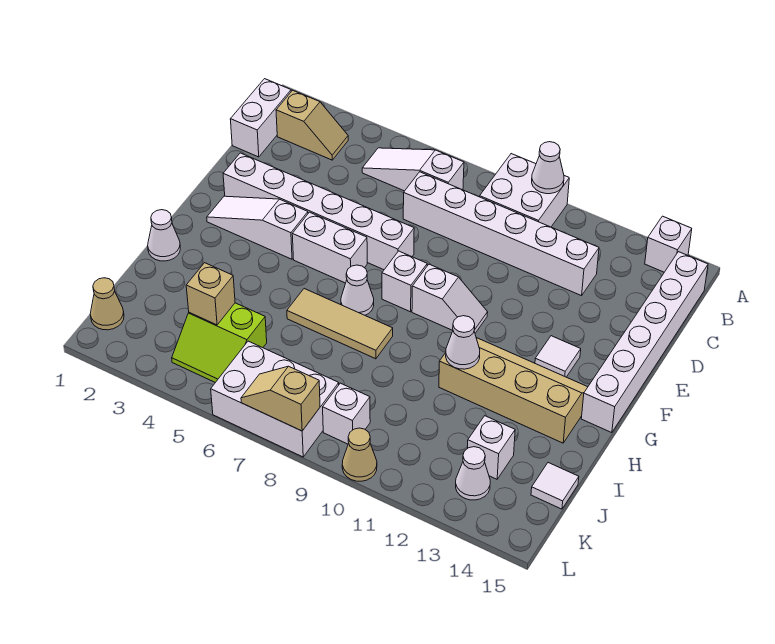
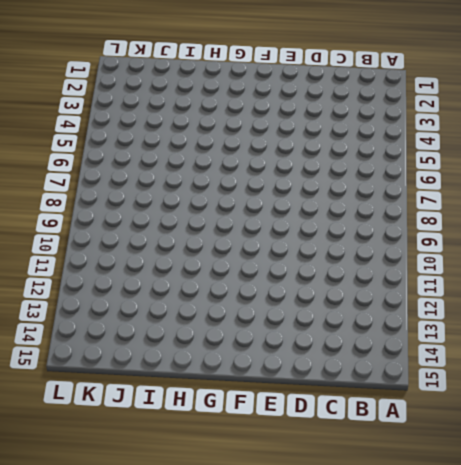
none -> white brick A9:B10 level 1
none -> white brick A14 level 1
none -> white brick B1:C1 level 1

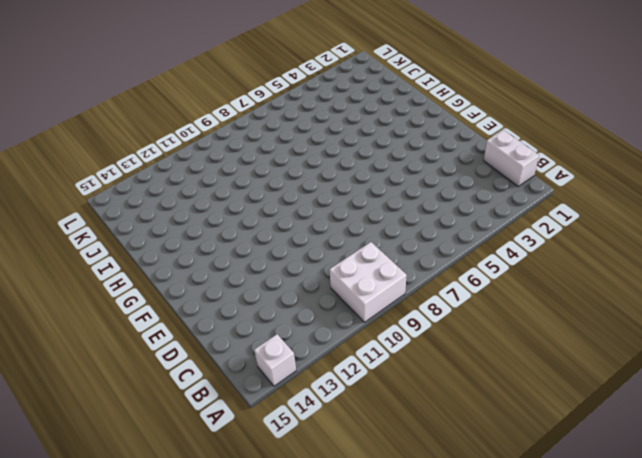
none -> tan slope B2:B3 level 1 top 2
none -> white slope B5:B7 level 1 top 7
none -> white brick B15:G15 level 1

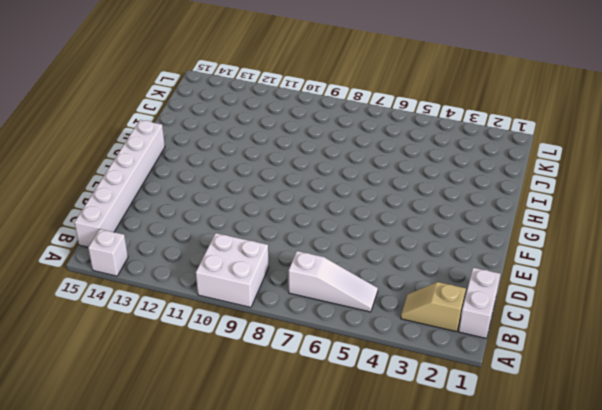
none -> white brick C7:C12 level 1
none -> white brick E2:E7 level 1
none -> white slope F2:F4 level 1 top 4

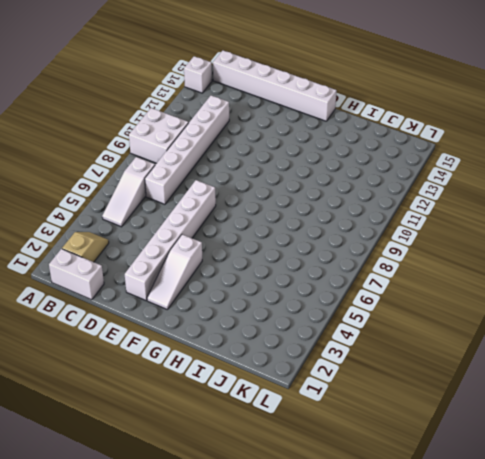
none -> white brick F5:F6 level 1
none -> white brick F8 level 1
none -> white slope F9:F10 level 1 top 9

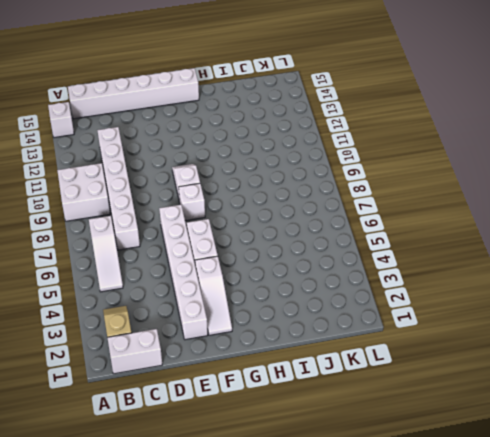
none -> white tile F13 level 1
none -> white cone G7 level 1
none -> tan slope G11:H14 level 1 top H

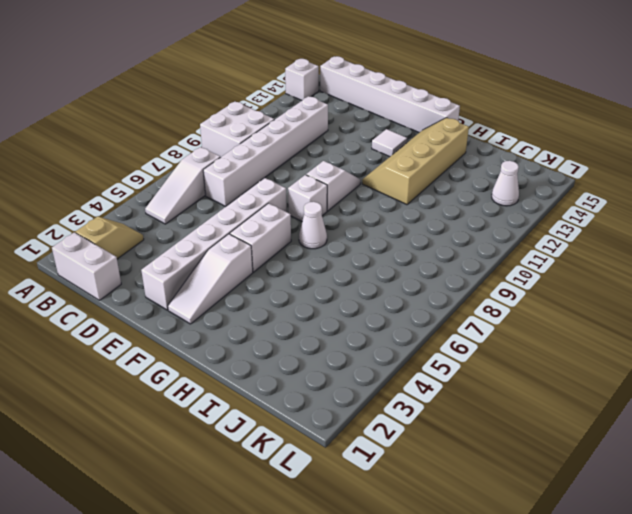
none -> white cone H1 level 1
none -> tan tile H6:H8 level 1
none -> lime slope J4:K5 level 1 top J

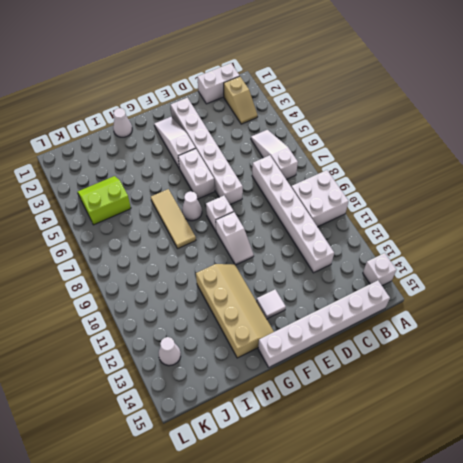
lime slope J4:K5 level 1 top 5 -> lime slope J4:K5 level 1 top J
none -> white brick J13 level 1
none -> white tile J15 level 1
none -> tan cone K1 level 1

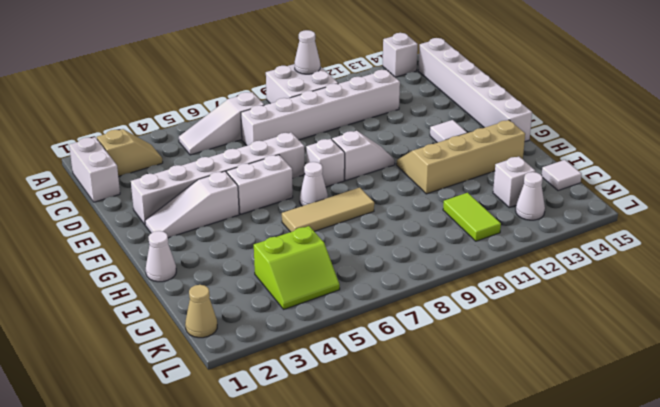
lime tile J11:K11 level 1 -> none
none -> white brick K6:L8 level 1
none -> white brick K9 level 1
none -> tan cone L10 level 1

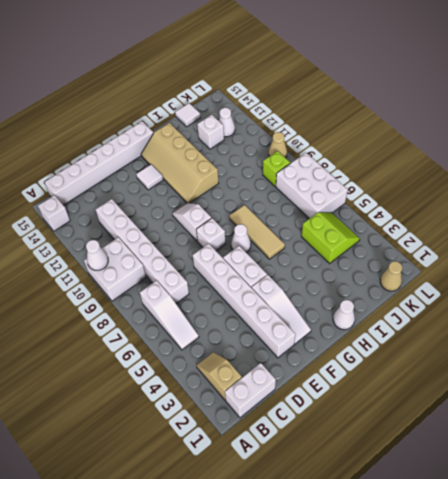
lime brick K9 level 1 -> white brick K9 level 1
none -> white cone H11 level 2
none -> tan brick J4 level 2
none -> tan slope L7:L8 level 2 top 8

